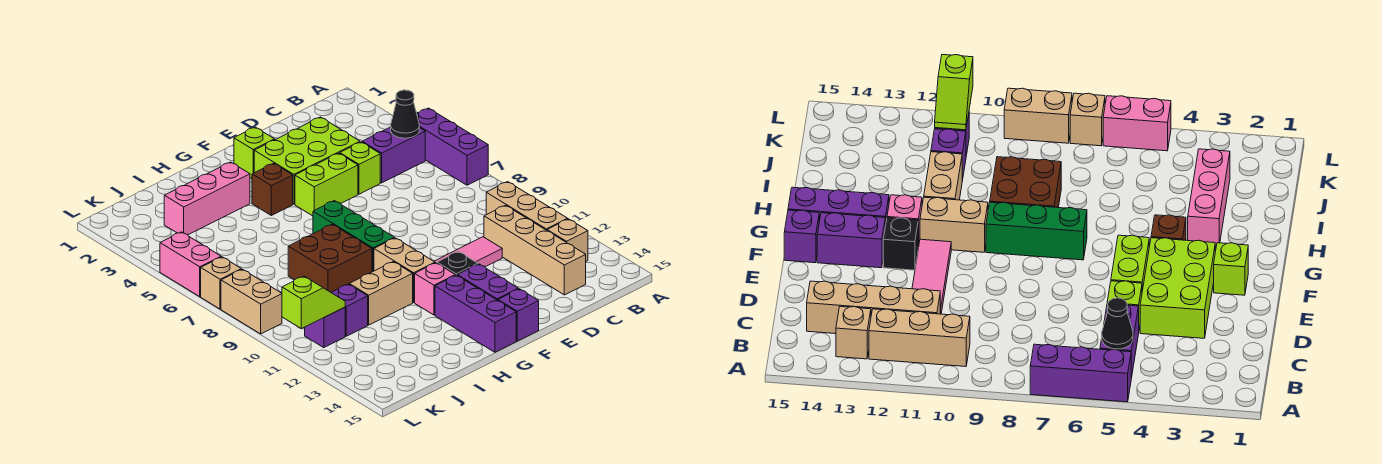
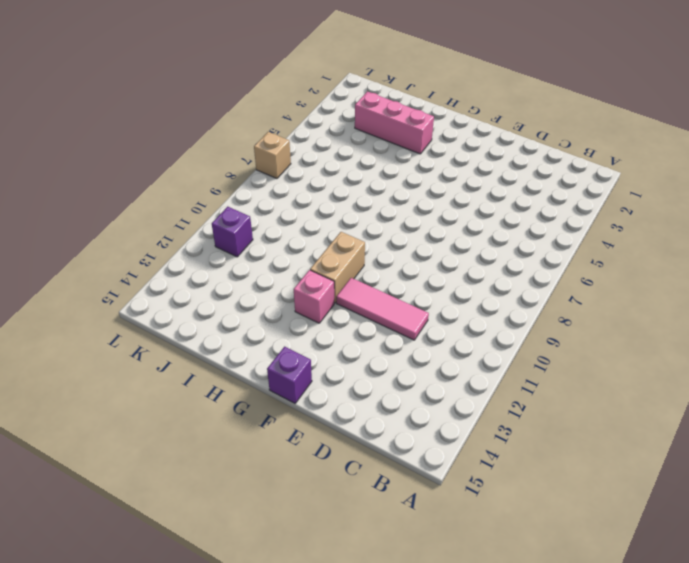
none -> purple brick A5:A7 level 1
none -> purple brick B5:C5 level 1
none -> tan brick B10:B12 level 1

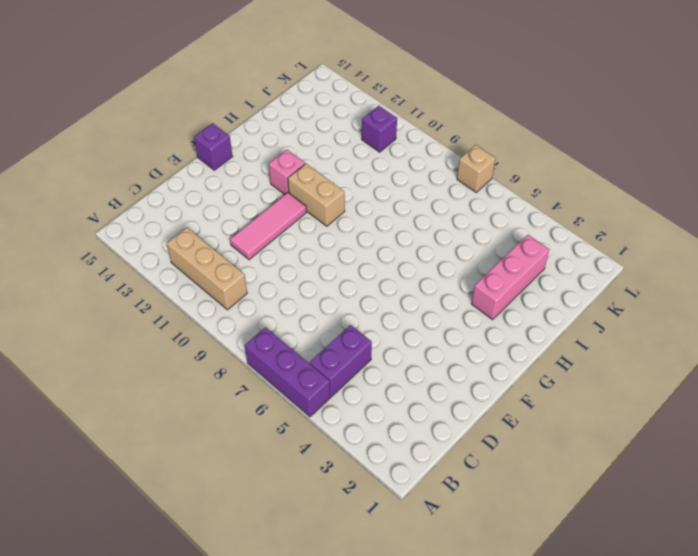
none -> tan brick B13 level 1
none -> tan brick C11:C14 level 1
none -> lime brick D3:F4 level 1

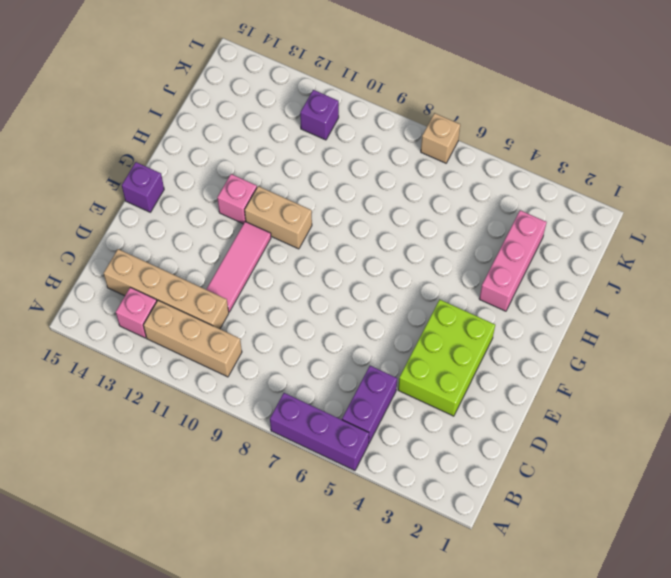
pink brick B13 level 1 -> tan brick B13 level 1
none -> lime brick D5 level 1
none -> lime brick E5:F5 level 1
none -> lime brick F2 level 1

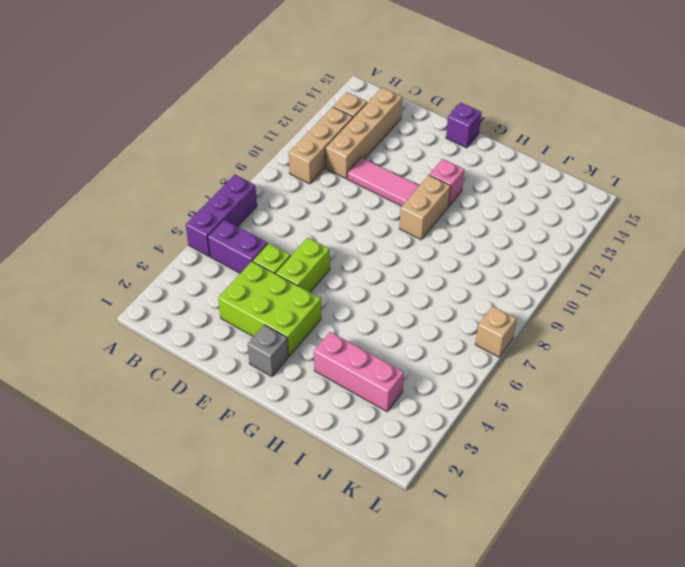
lime brick E5:E6 level 1 -> lime brick E5:F5 level 1
grey brick F2 level 1 -> lime brick F2 level 1
none -> black brick F12 level 1
none -> purple brick F13:F14 level 1
none -> brown brick G4 level 1

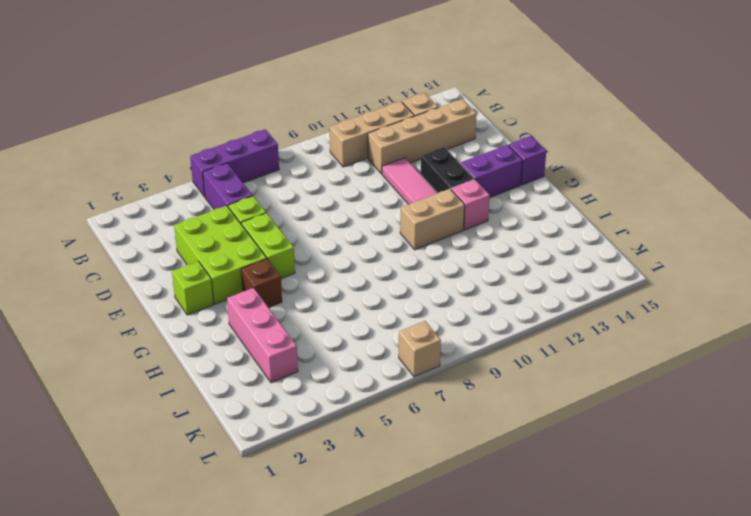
black brick E12:F12 level 1 -> black brick F12 level 1
none -> green brick G7:G9 level 1
none -> purple brick G13:G15 level 1
none -> brown brick H8:I9 level 1

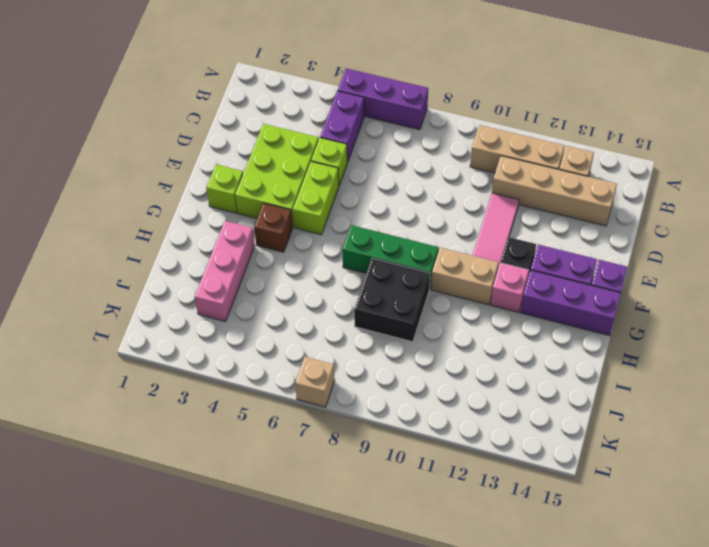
black brick H8:I9 level 1 -> brown brick H8:I9 level 1
none -> tan brick H11:I11 level 1
none -> purple brick J11 level 1
none -> purple brick K11 level 1

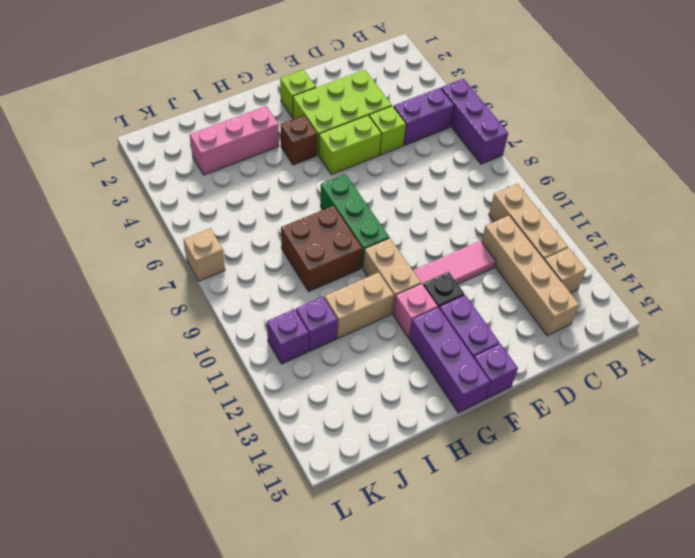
none -> pink brick L5:L6 level 1
none -> tan brick L8:L9 level 1
none -> black cone B5 level 2

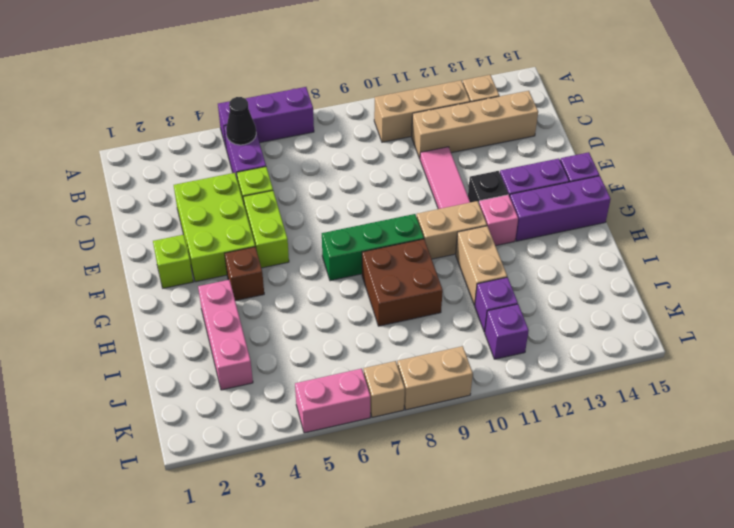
none -> lime slope K11:L11 level 2 top L

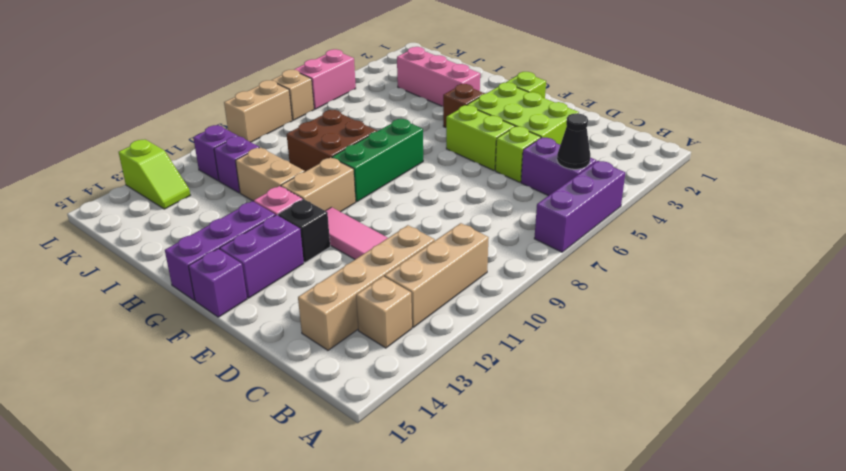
lime slope K13:L13 level 1 top L -> lime slope K11:L11 level 2 top L

